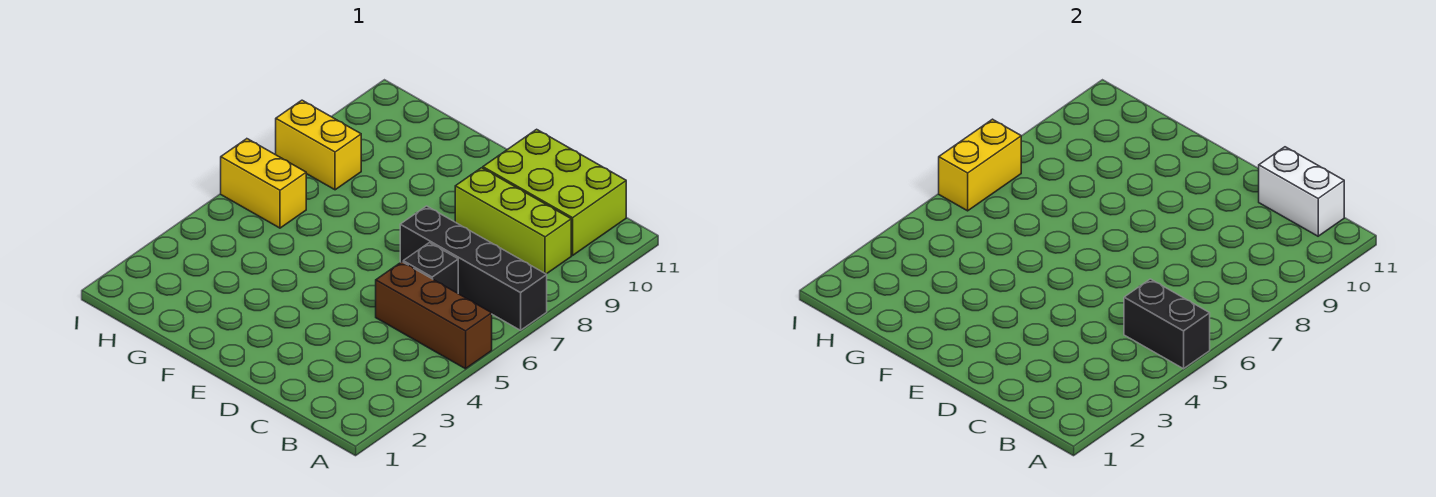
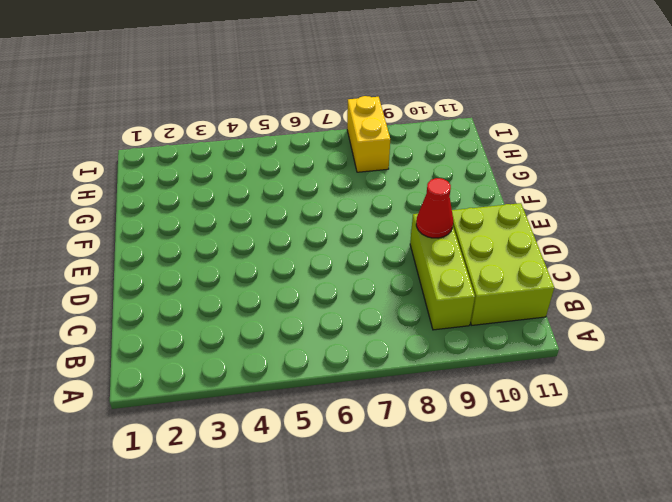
red cone D9 level 2 -> none
none -> brown brick A5:C5 level 1
none -> black brick A7:D7 level 1

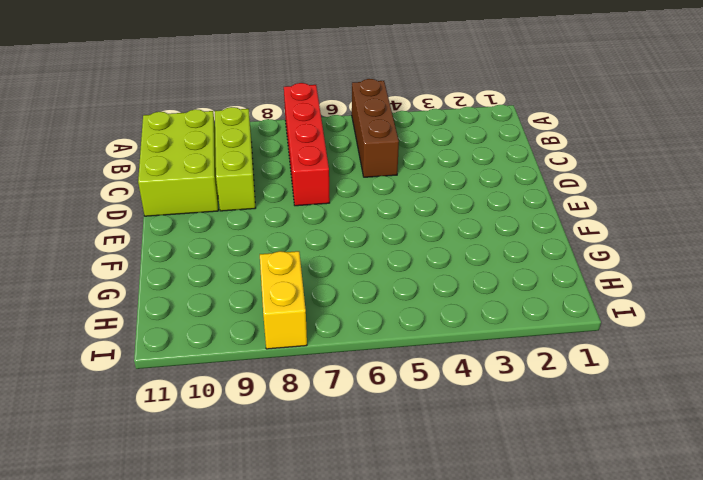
red brick A7:D7 level 1 -> black brick A7:D7 level 1
none -> black brick C6 level 1
none -> yellow brick H6:I6 level 1

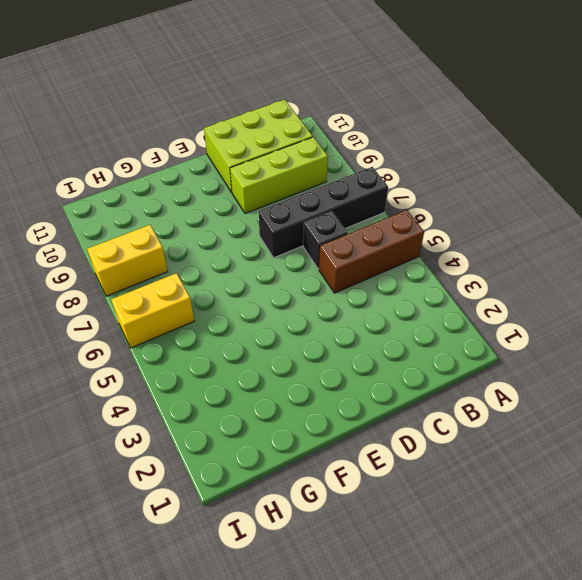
none -> black brick A5:B5 level 2
none -> white brick B11:C11 level 2

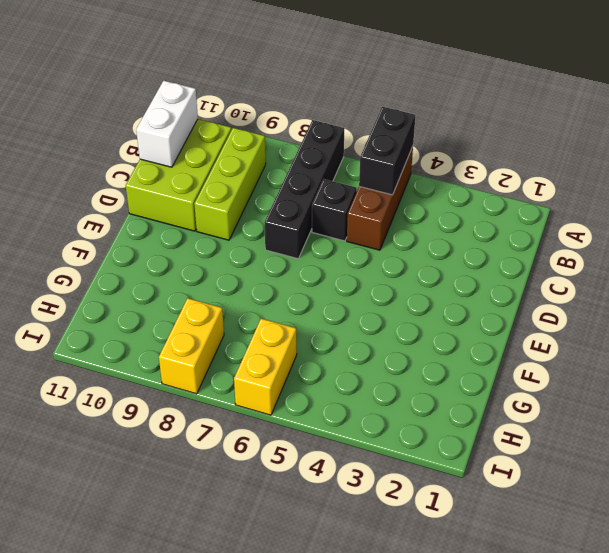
none -> yellow brick I6:I7 level 2

